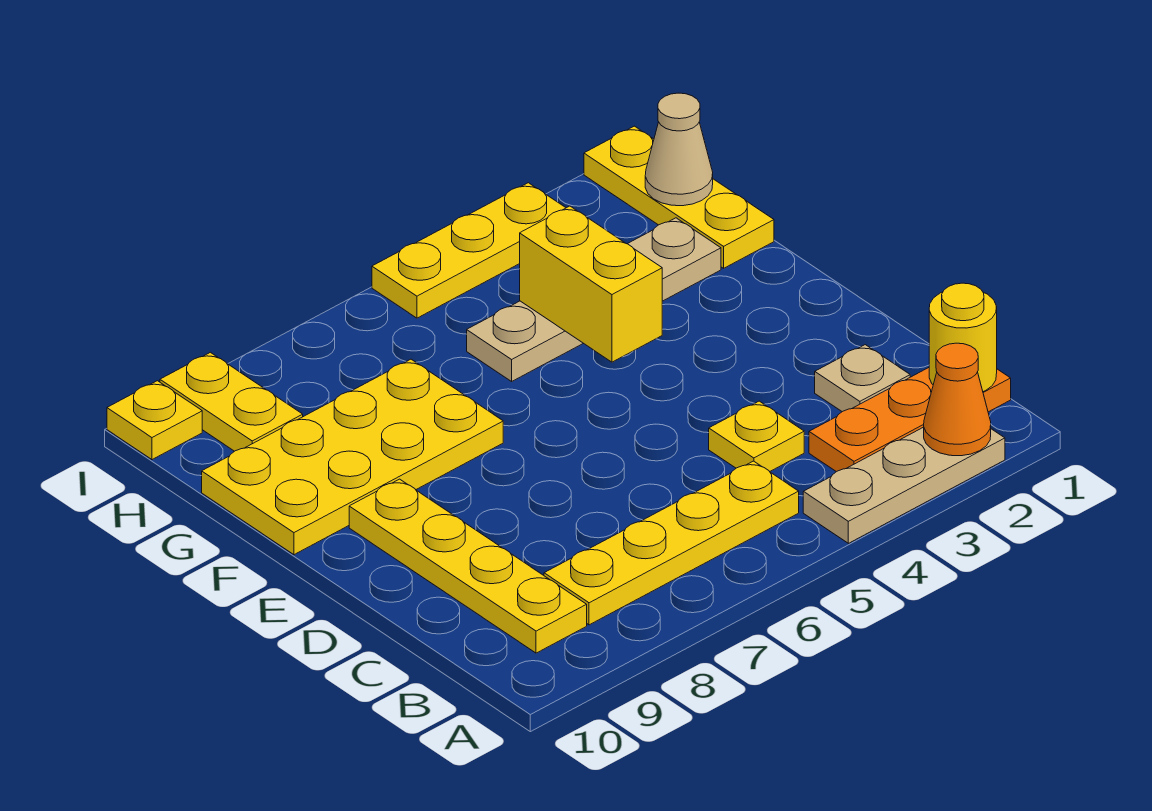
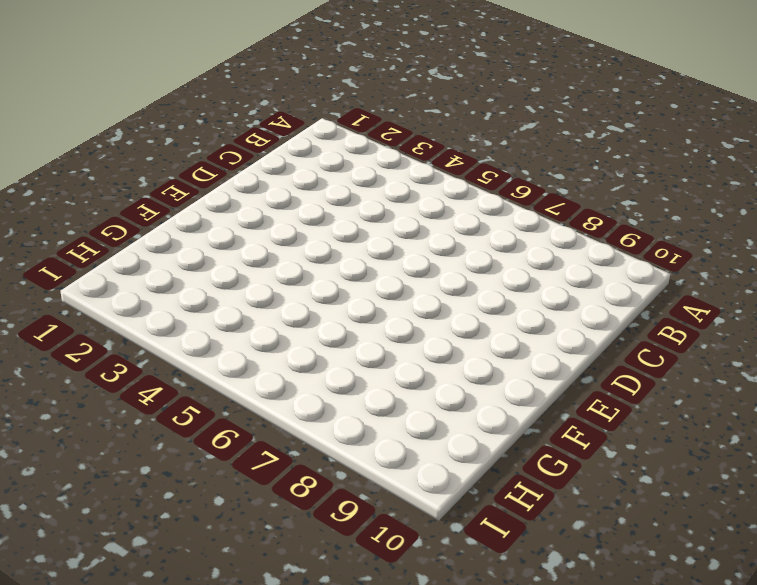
none -> tan plate A2:A4 level 1
none -> orange plate B1:B3 level 1
none -> yellow plate B5:B8 level 1

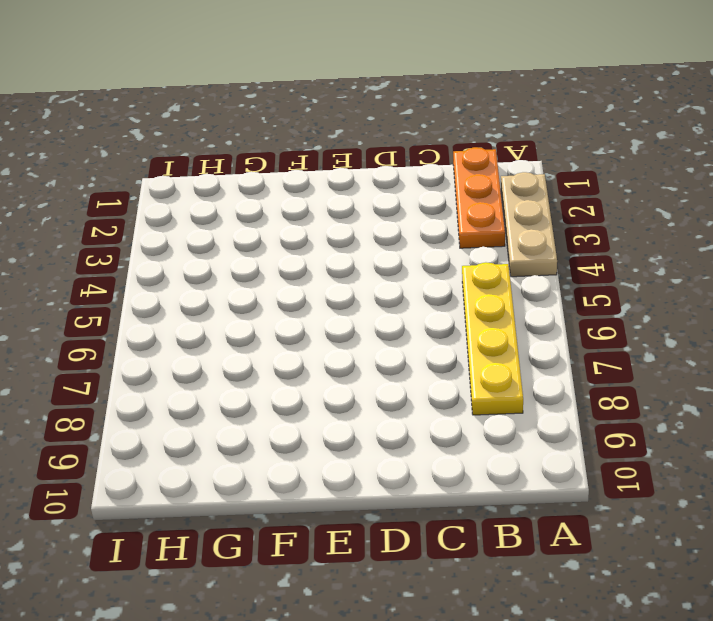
none -> yellow plate B9:E9 level 1
none -> tan plate C2 level 1
none -> yellow plate C4 level 1

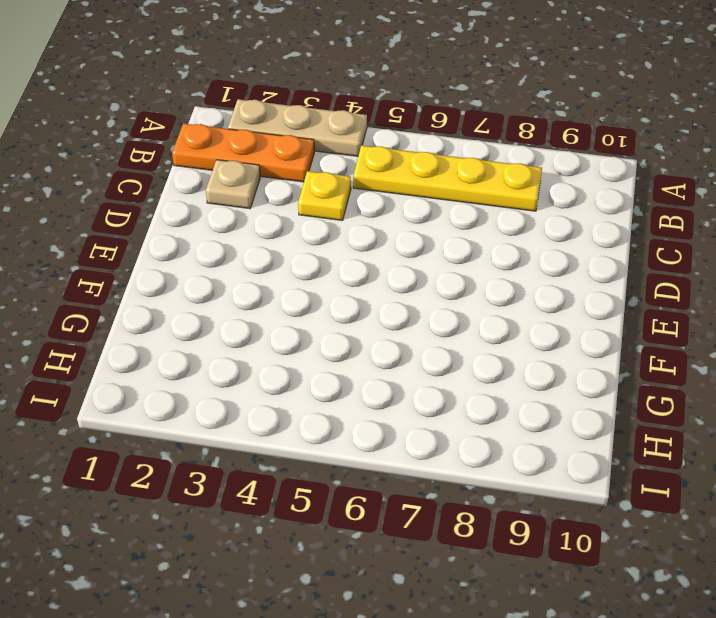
none -> yellow plate B9:E9 level 1
none -> yellow plate F7:G10 level 1
none -> yellow plate G1:I1 level 1

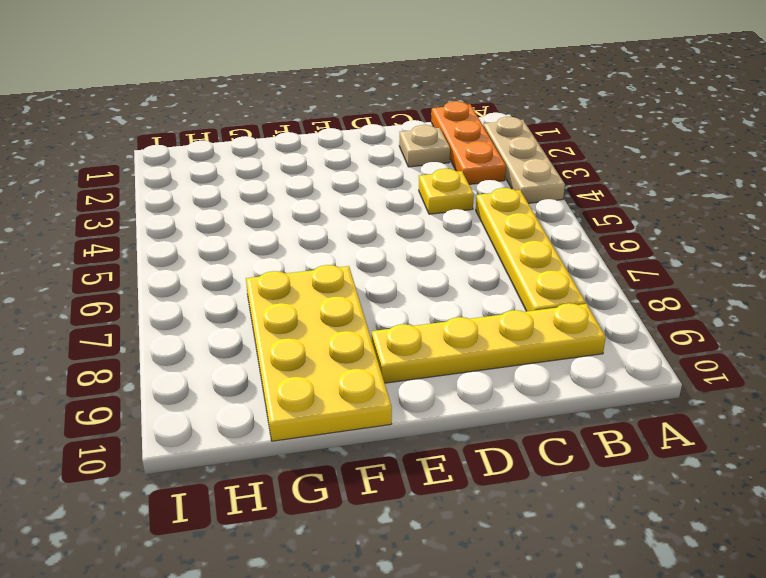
none -> yellow plate G1:I1 level 1
none -> tan plate G2:G5 level 1
none -> yellow plate H9:I9 level 1

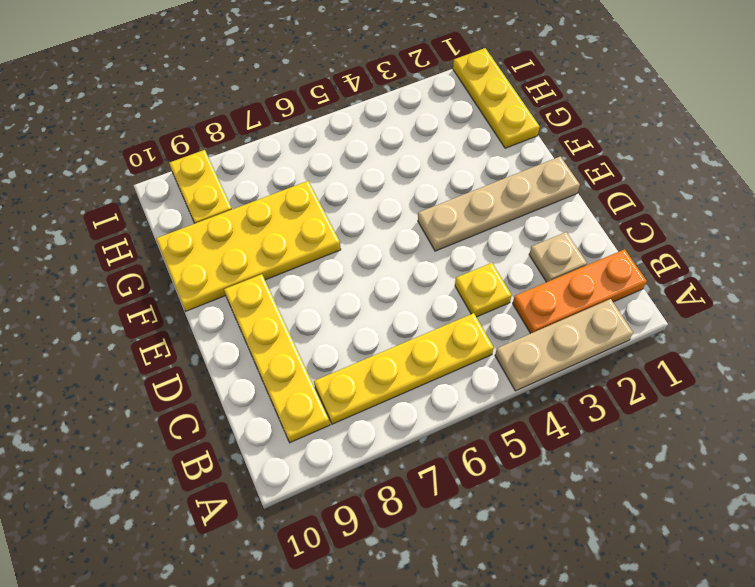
tan plate E1:E4 level 1 -> tan plate G2:G5 level 1
none -> yellow plate I3:I5 level 1
none -> yellow plate I10 level 1
none -> orange cone A2 level 2

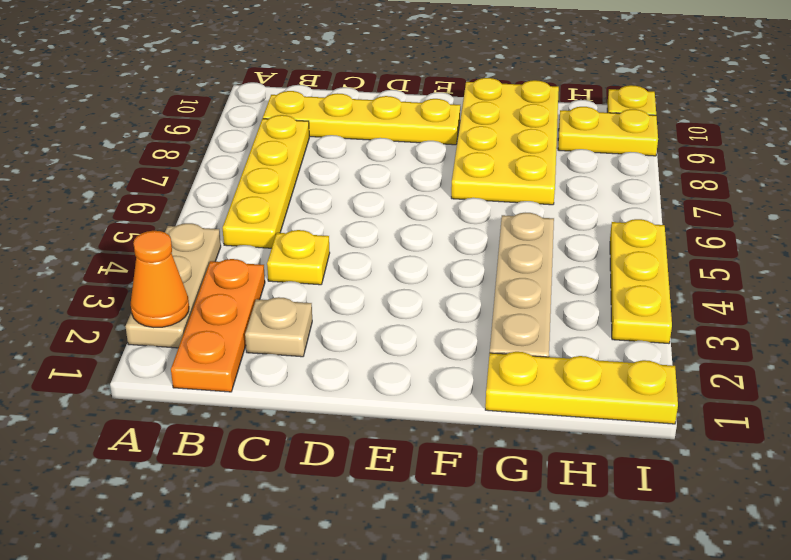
none -> yellow round brick B1 level 2
none -> yellow brick F4:G4 level 2
none -> tan cone H1 level 2

